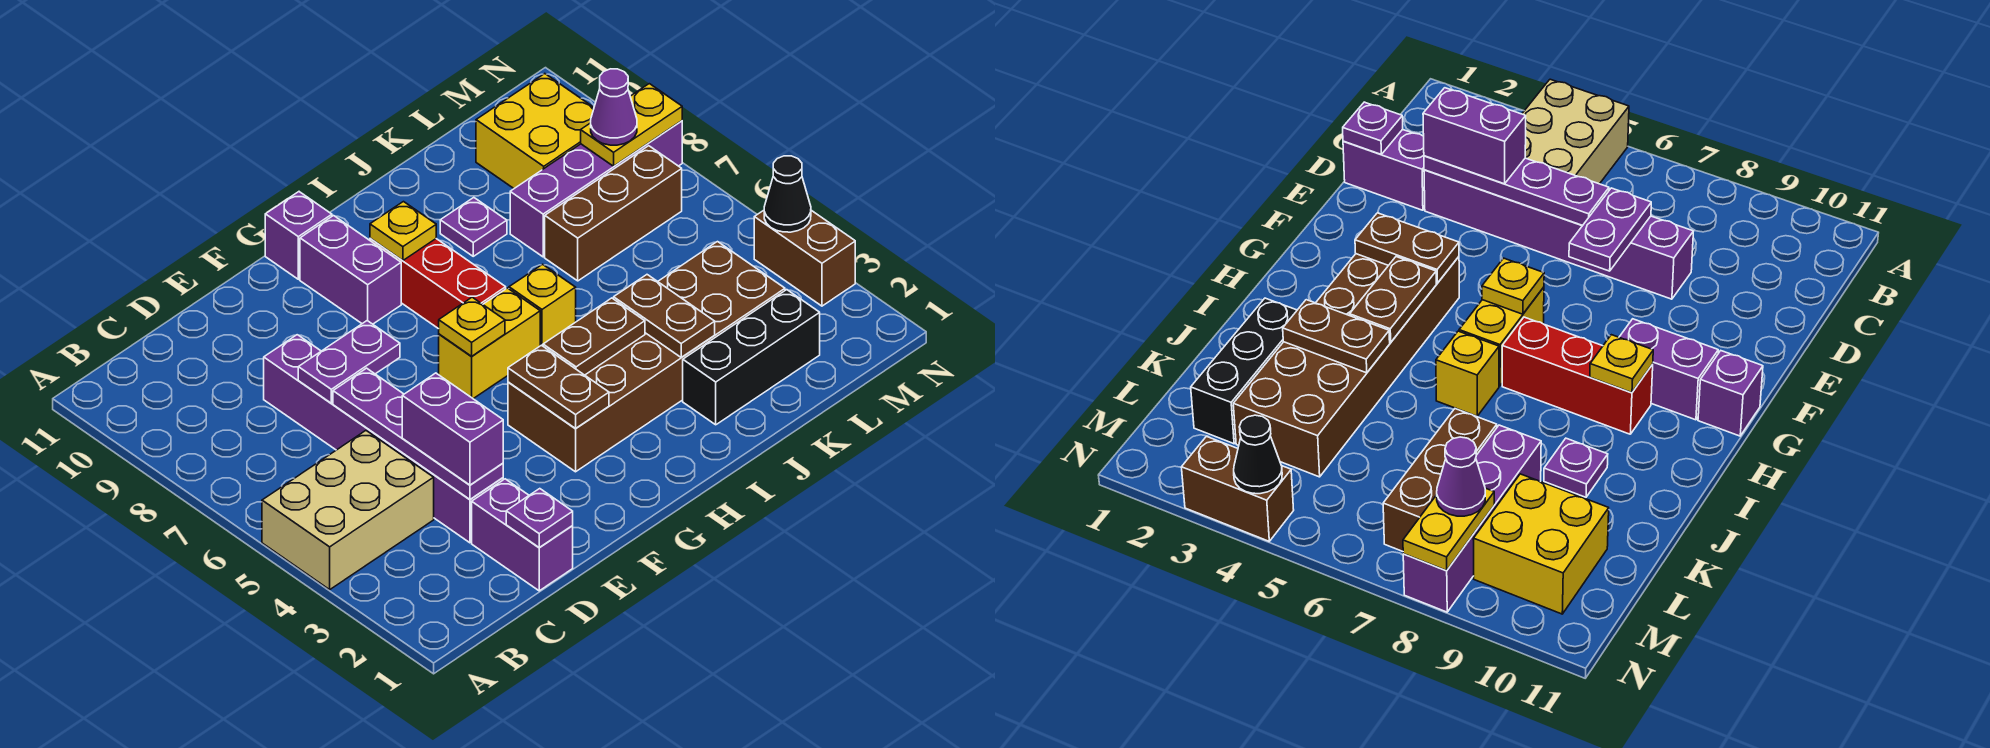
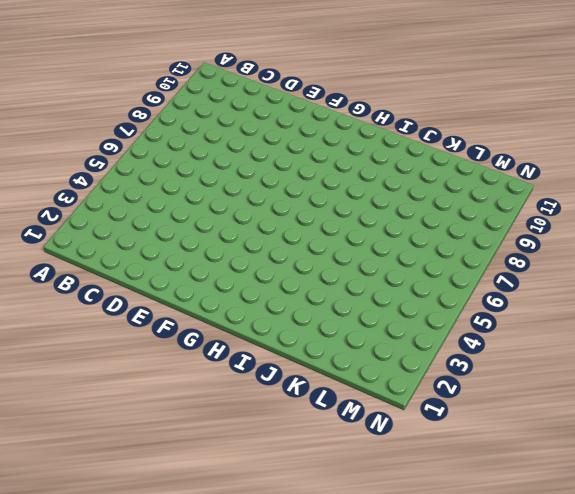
none -> tan brick A4:C5 level 1
none -> purple brick D1:D2 level 1
none -> purple brick D3:D8 level 1

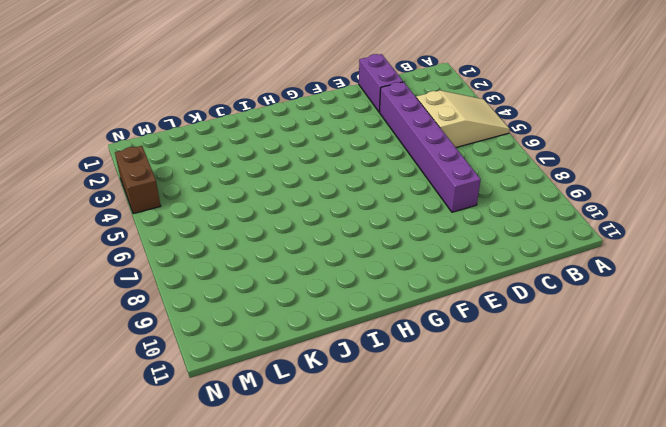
tan slope A4:C5 level 1 top C -> tan brick A4:C5 level 1
none -> brown brick G3:L4 level 1
none -> yellow brick G6:H6 level 1
none -> purple brick G9:G10 level 1

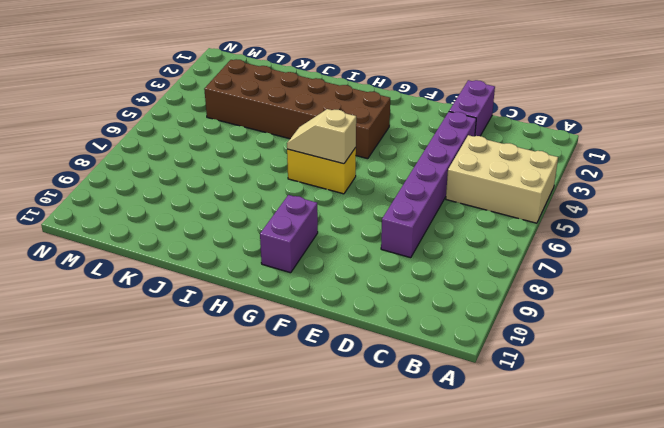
tan slope G6:H6 level 2 top G -> yellow plate G6 level 2
none -> purple brick G11 level 1
none -> red brick H7:H9 level 1
none -> yellow brick I6 level 1

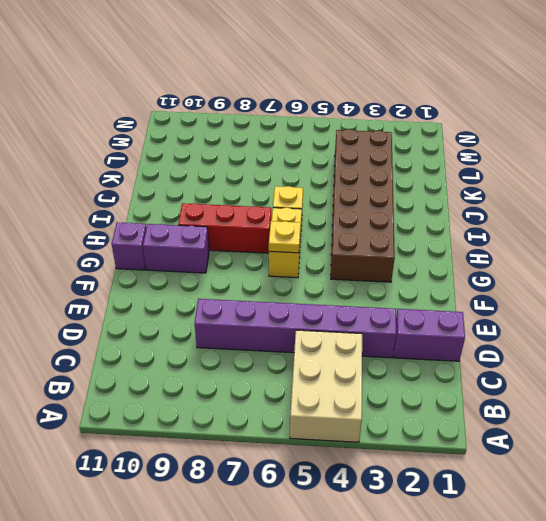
none -> black brick J2:L2 level 1
none -> purple plate J9 level 1
none -> brown brick K7:M7 level 1

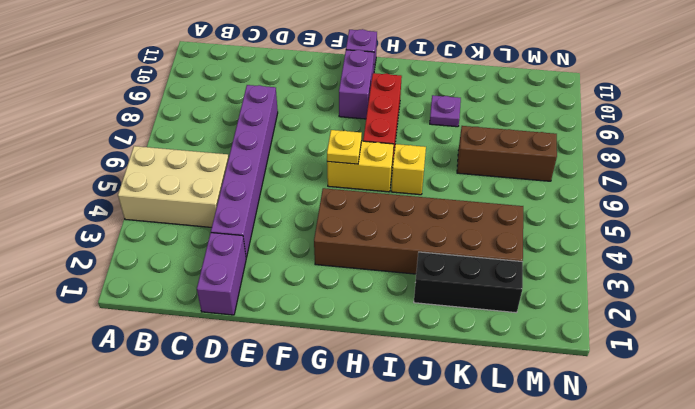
none -> purple brick K8:N8 level 1
none -> yellow brick L9:M10 level 1
none -> brown brick N3:N4 level 1

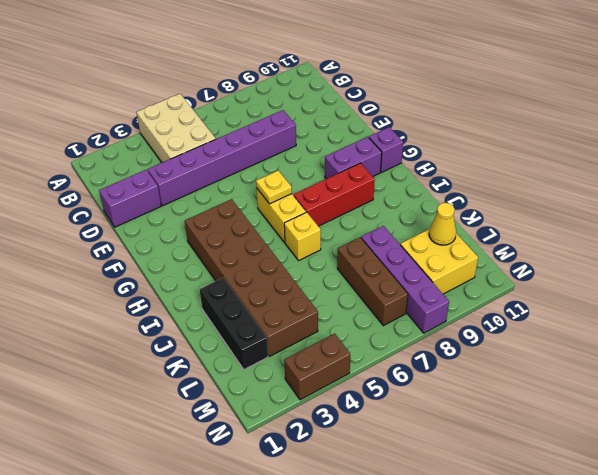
yellow cone L10 level 2 -> none
none -> purple plate J9 level 1
none -> purple plate D1 level 2
none -> purple plate D3:D6 level 2

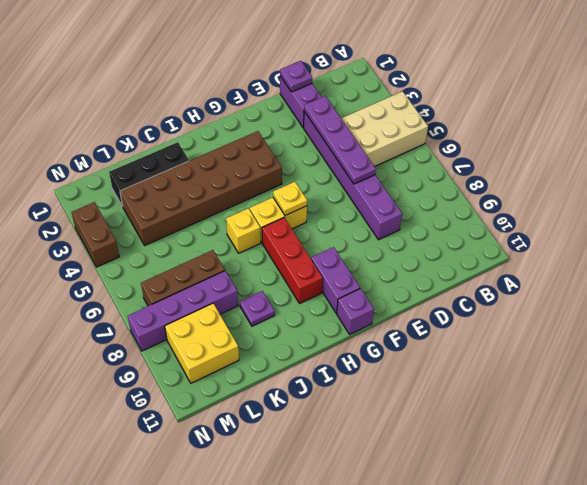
none -> purple plate D7:E7 level 2
none -> brown plate G3:G4 level 2
none -> brown plate H4:I4 level 2

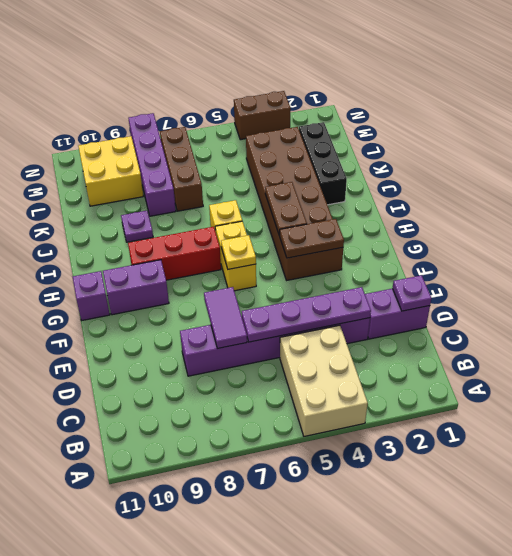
purple tile D7:E7 level 2 -> purple plate D7:E7 level 2
none -> yellow plate H9 level 2
none -> brown plate J3:J4 level 2
none -> yellow plate M8:N8 level 2

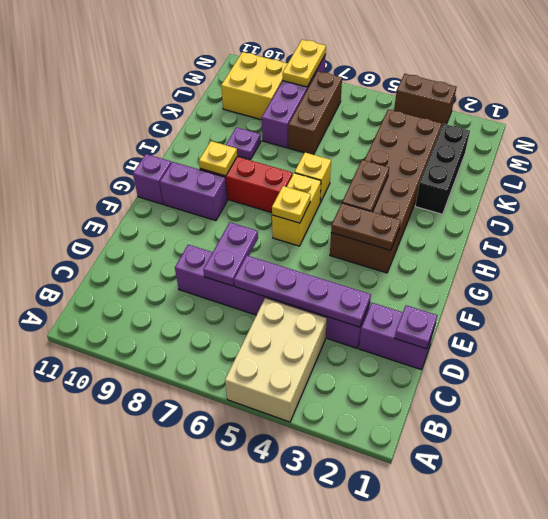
none -> brown plate J3:J4 level 2
none -> black cone N4 level 2
none -> purple brick D3:D4 level 3

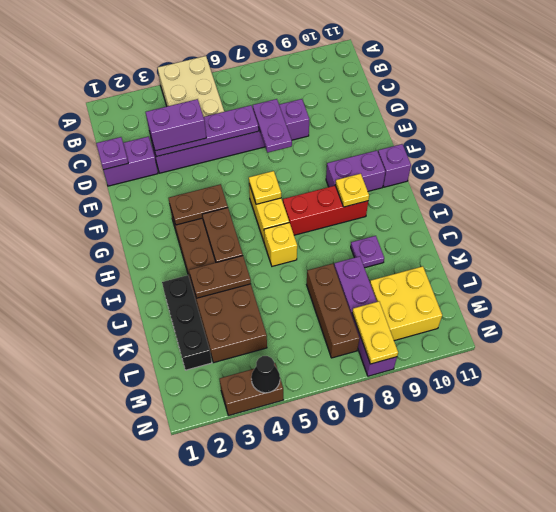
none -> purple cone M8 level 3

